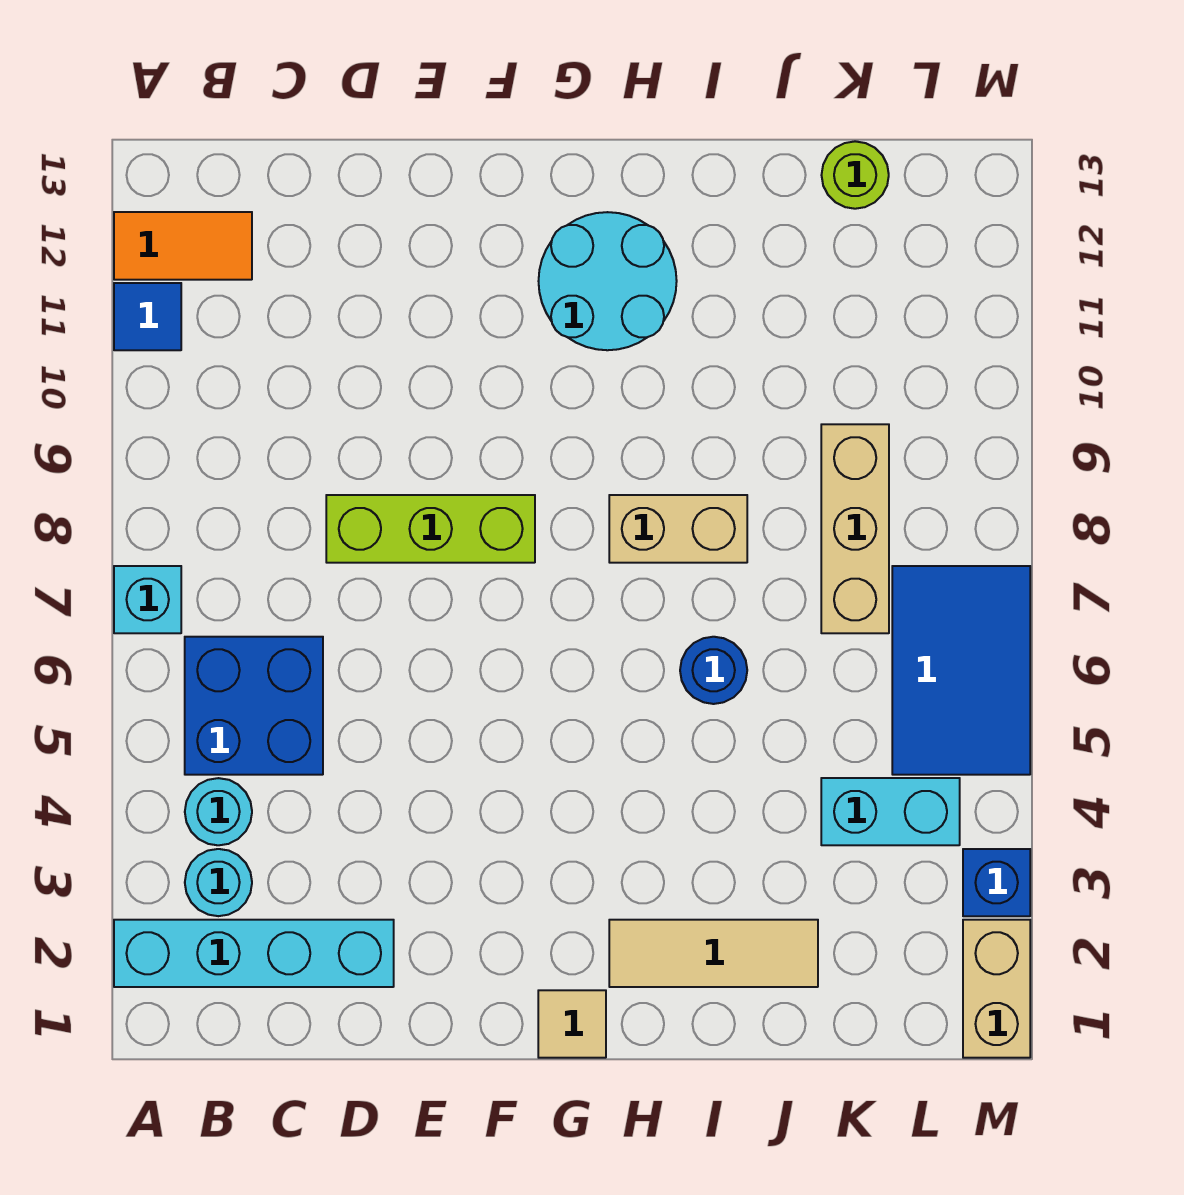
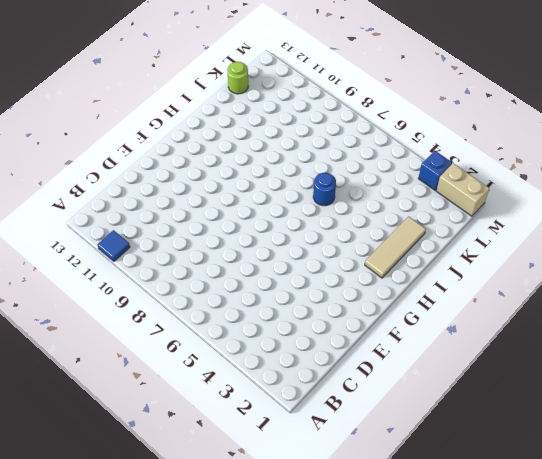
none -> cyan brick A2:D2 level 1
none -> cyan brick A7 level 1
none -> orange tile A12:B12 level 1

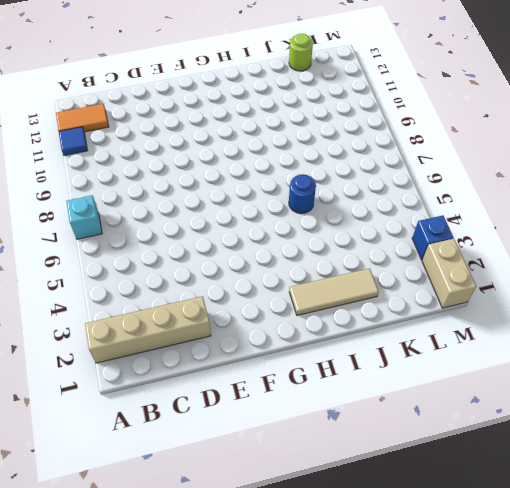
tan brick A2:D2 level 1 -> cyan brick A2:D2 level 1
none -> cyan round brick B3 level 1
none -> cyan round brick B4 level 1
none -> blue brick B5:C6 level 1

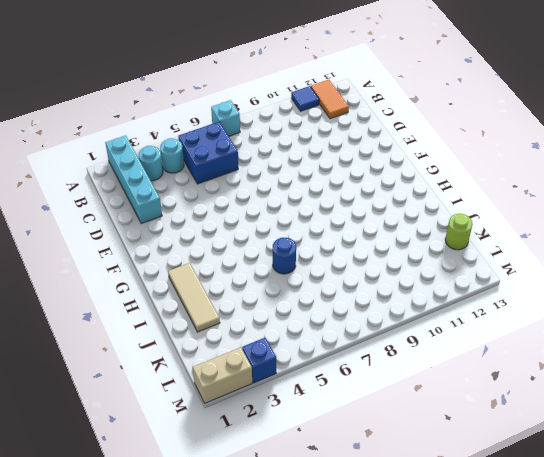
none -> lime brick D8:F8 level 1
none -> tan tile G1 level 1
none -> cyan round brick G11:H12 level 1

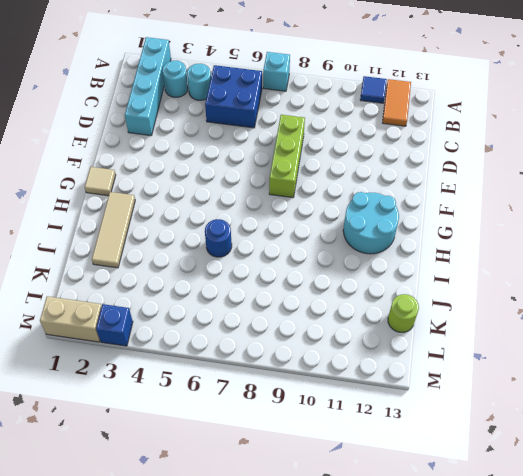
none -> tan brick H8:I8 level 1
none -> cyan brick K4:L4 level 1
none -> tan brick K7:K9 level 1

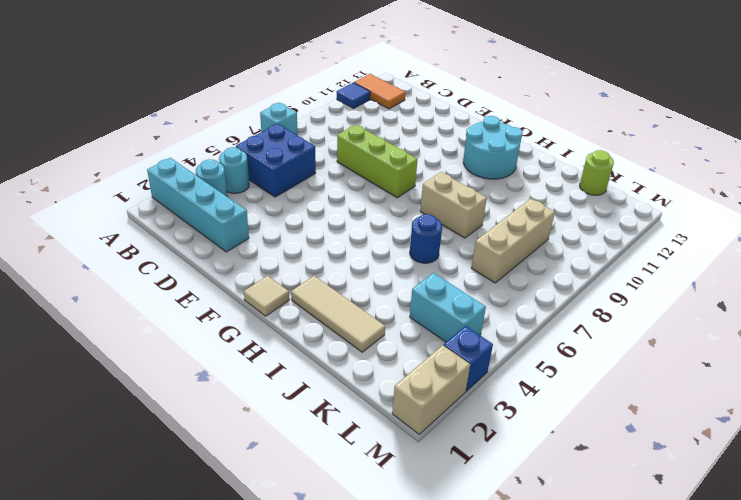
none -> blue tile L5:M7 level 1

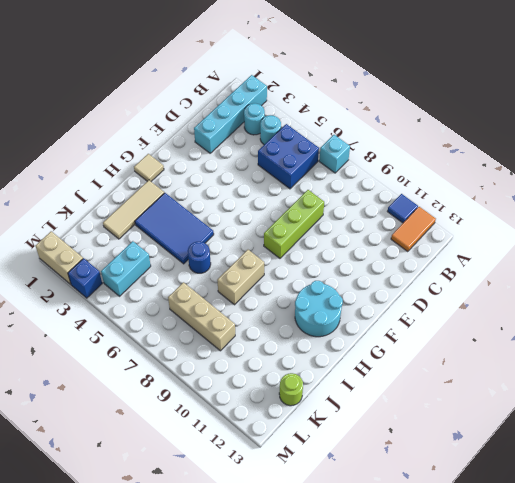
blue tile H3:I5 level 1 -> blue tile L5:M7 level 1

